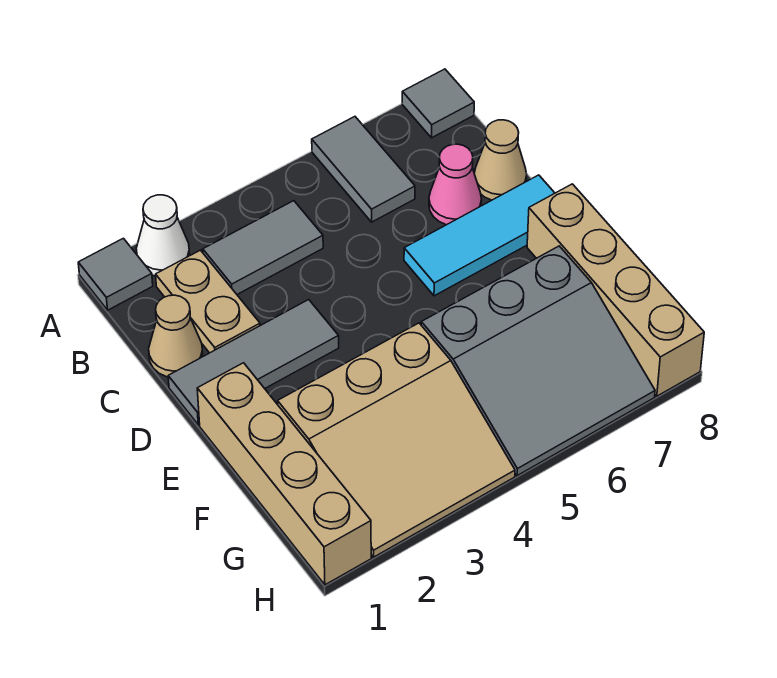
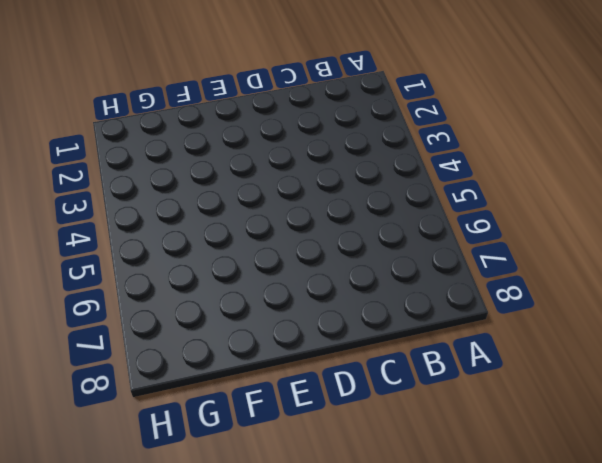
none -> grey tile A1 level 1
none -> white cone A2 level 1
none -> grey tile A6:B6 level 1

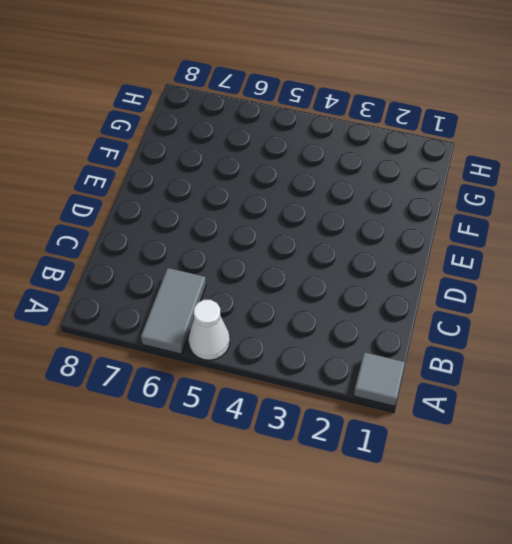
white cone A5 level 1 -> white cone A2 level 1
none -> grey tile A8 level 1
none -> tan plate B2:C2 level 1
none -> grey tile B3:B4 level 1

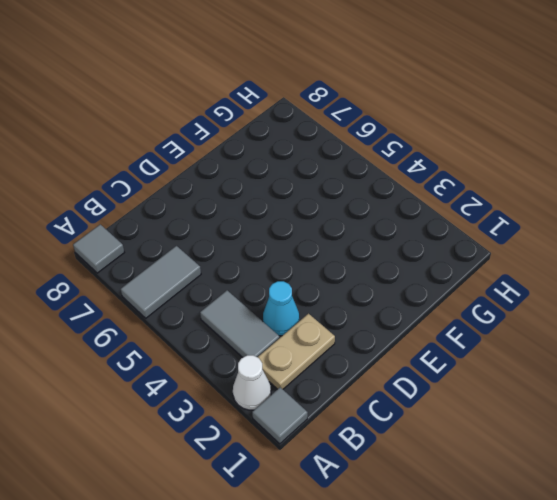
cyan cone C3 level 1 -> none
none -> tan cone C1 level 1
none -> pink cone C7 level 1
none -> tan cone C8 level 1

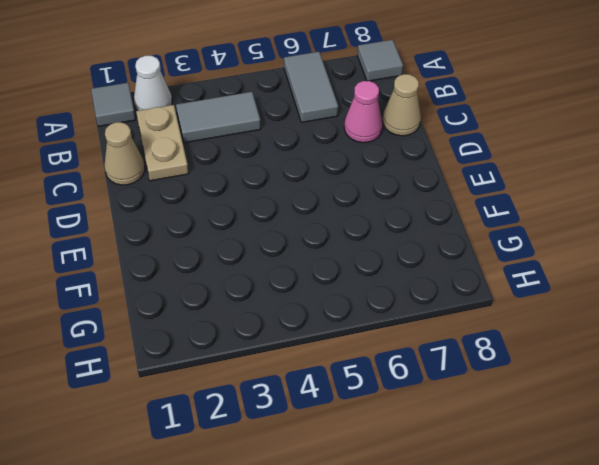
none -> grey tile D1:D3 level 1
none -> cyan tile D6:D8 level 1
none -> tan brick E1:H1 level 1

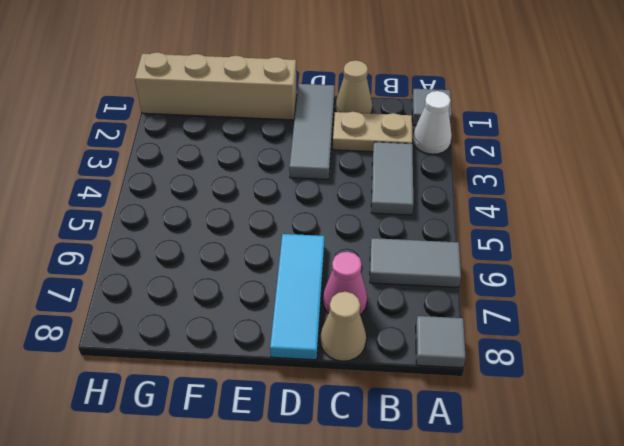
none -> tan brick E8:H8 level 1
none -> tan slope F2:H4 level 1 top F
none -> grey slope F5:H7 level 1 top F

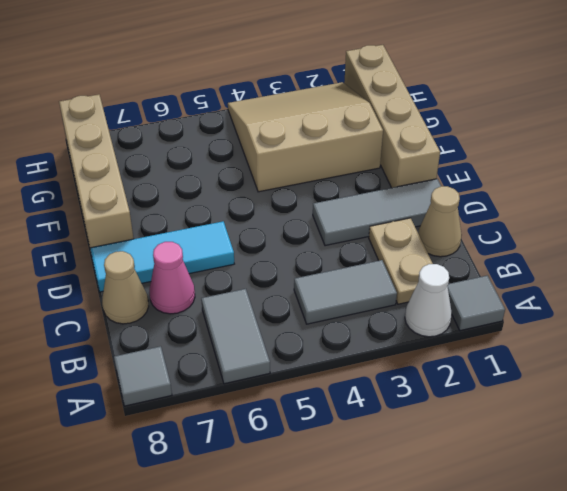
none -> grey slope F5:H7 level 1 top F

